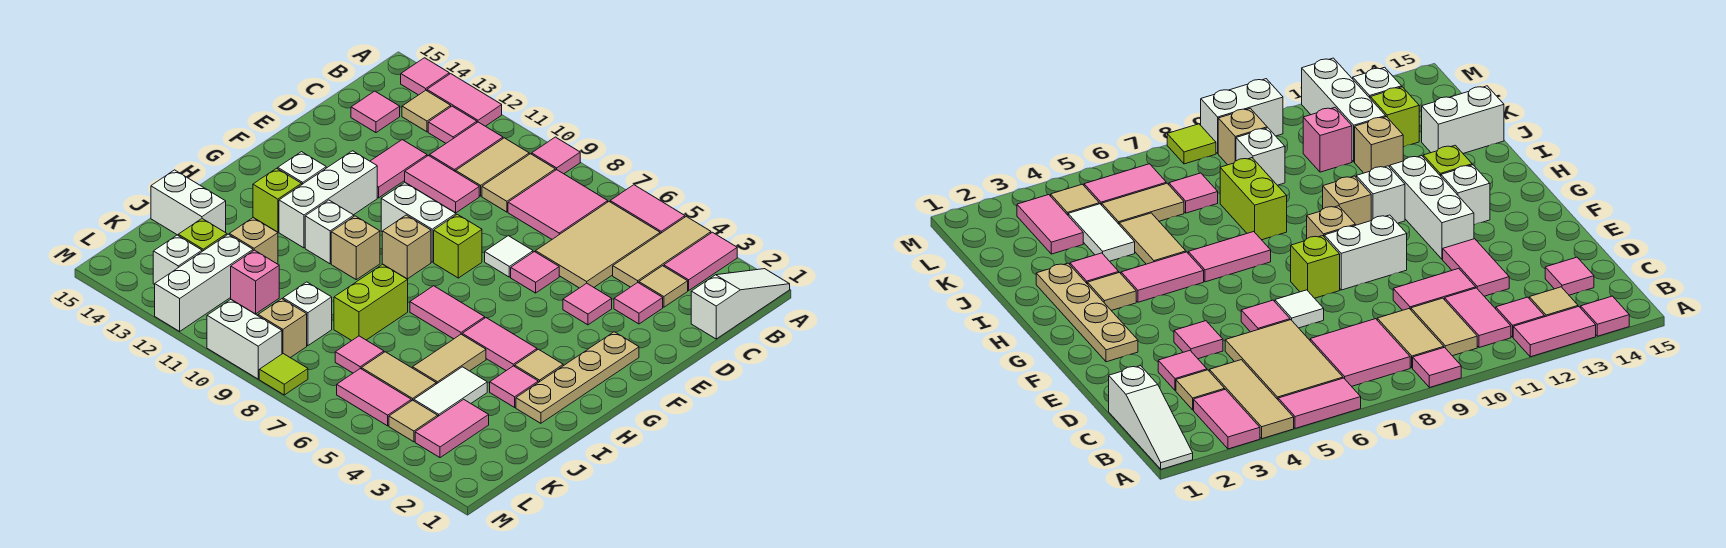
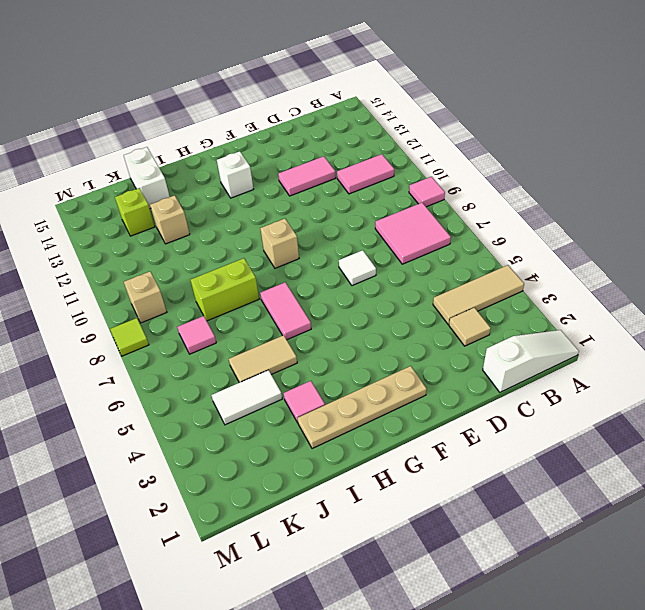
none -> pink tile A3:B3 level 1
none -> pink tile A5:A6 level 1
none -> pink tile A12:A13 level 1
none -> pink tile A14 level 1

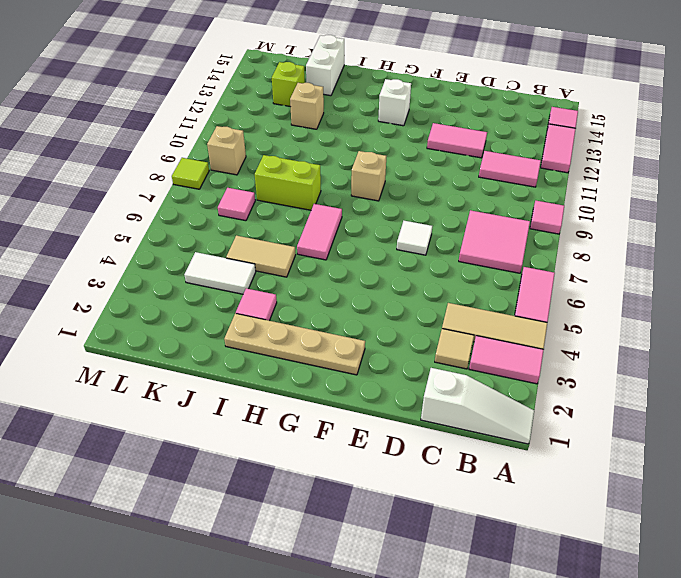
none -> tan tile B5:D6 level 1
none -> tan tile B9:C9 level 1
none -> tan tile B10:C10 level 1
none -> pink tile B12 level 1

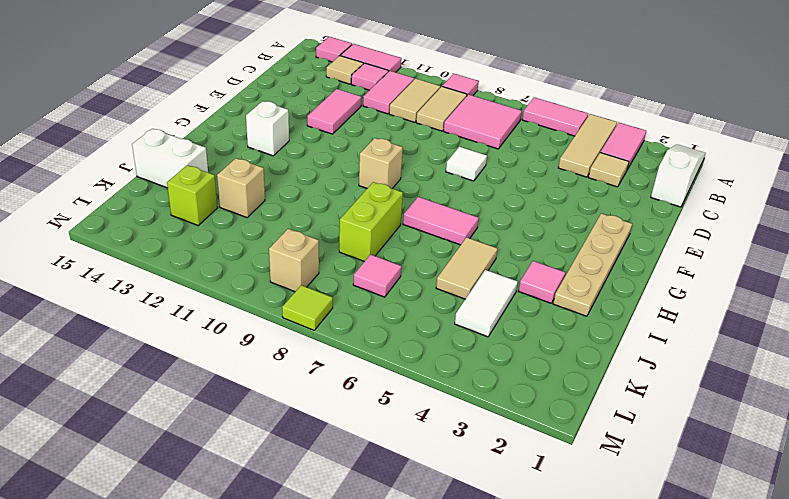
none -> tan tile B5:D6 level 1
none -> pink tile C14 level 1
none -> pink tile D3 level 1
none -> pink tile D10:D11 level 1

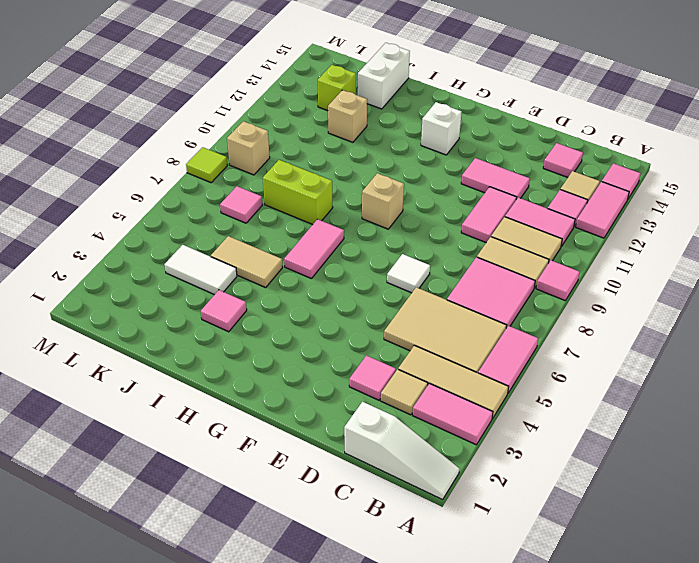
none -> pink tile E4 level 1
none -> pink tile E6 level 1
none -> tan plate F2:I2 level 1
none -> lime brick F8 level 1

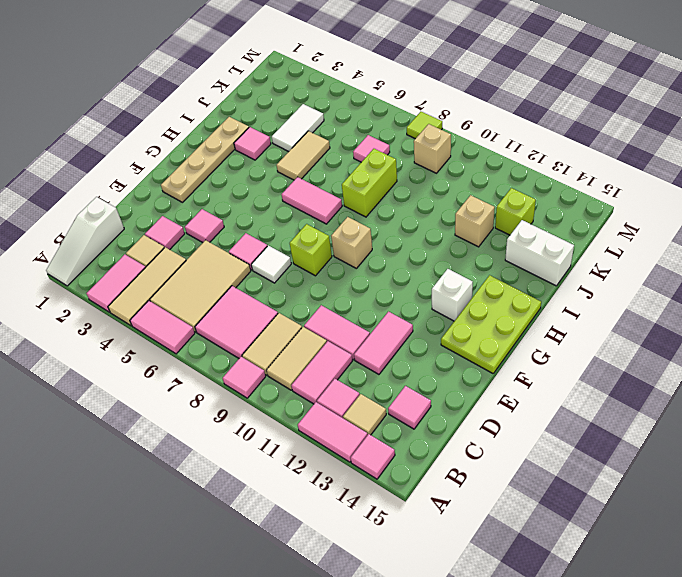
lime plate F14:H15 level 1 -> none
none -> white brick F9:F10 level 1
none -> white brick F12:H12 level 1
none -> tan tile H3 level 1
none -> pink tile H4:H5 level 1

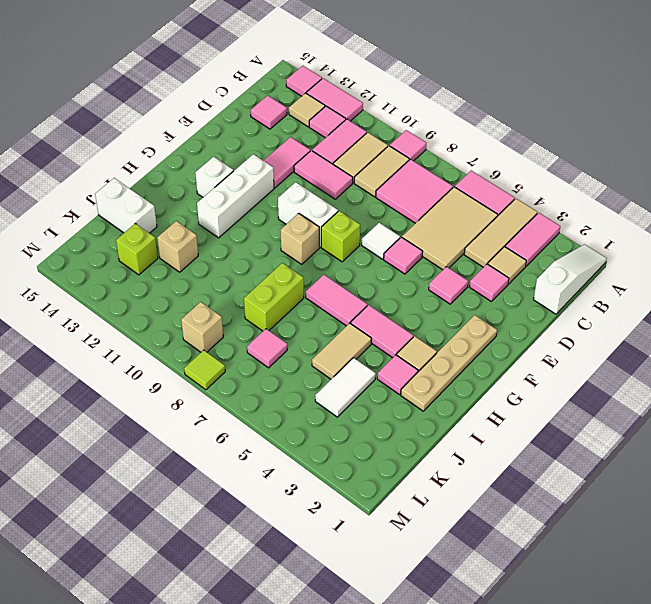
none -> tan brick H10 level 1
none -> white brick H11 level 1
none -> lime brick H13 level 1
none -> pink tile K3:L3 level 1

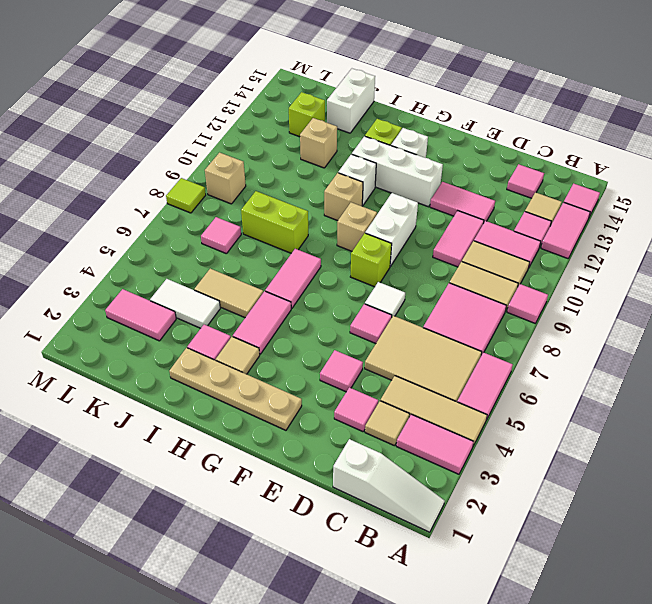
none -> tan tile K5:K6 level 1
none -> white brick K9 level 1
none -> pink brick K11 level 1
none -> white brick K12:M12 level 1

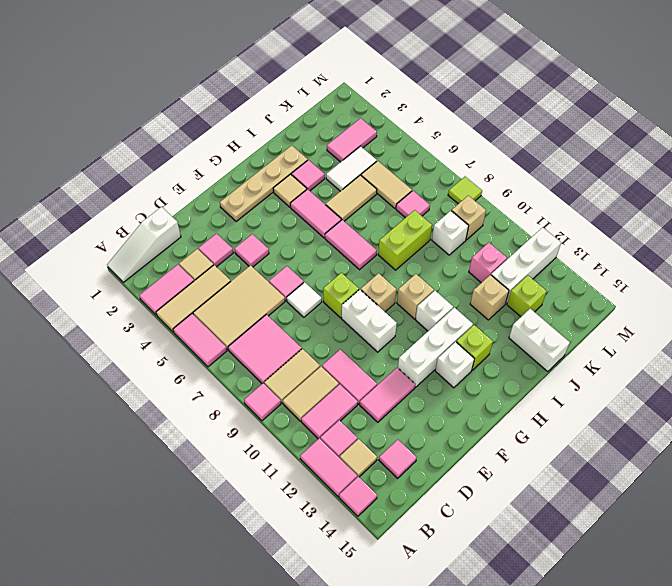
none -> tan tile L4 level 1
none -> pink tile L5:L6 level 1
none -> white brick L13 level 1
none -> white brick M9:M10 level 1

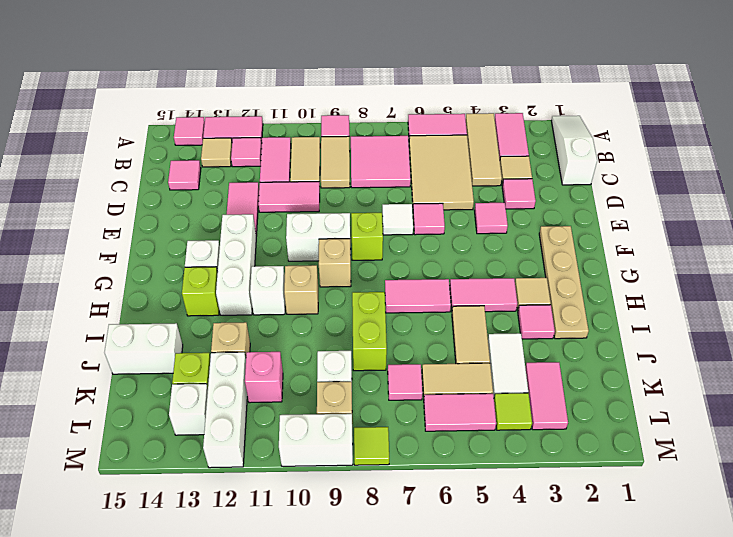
lime tile L4 level 1 -> tan tile L4 level 1

